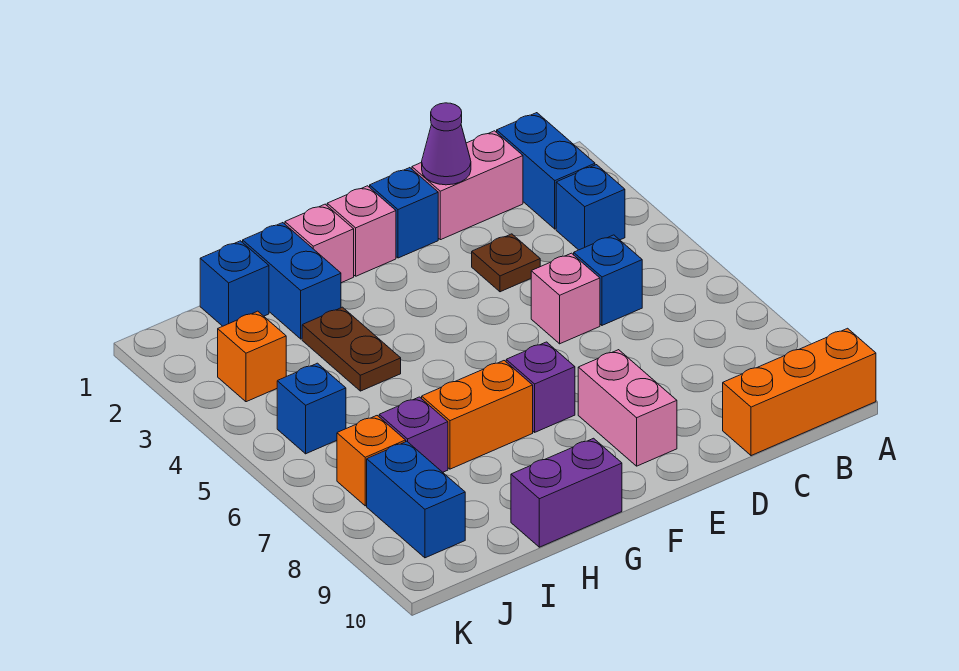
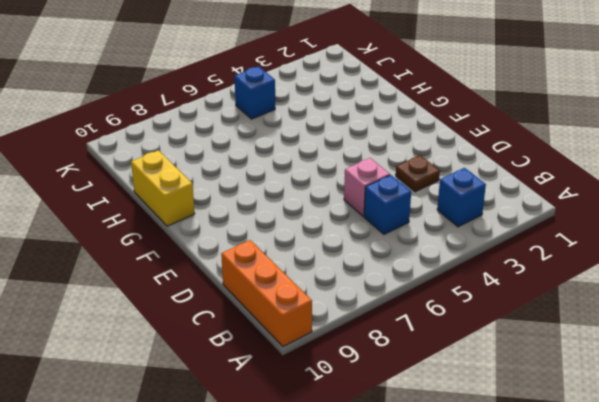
yellow brick G10:H10 level 1 -> purple brick G10:H10 level 1
none -> blue brick B1:B2 level 1
none -> pink brick C1:D1 level 1
none -> blue brick E1 level 1

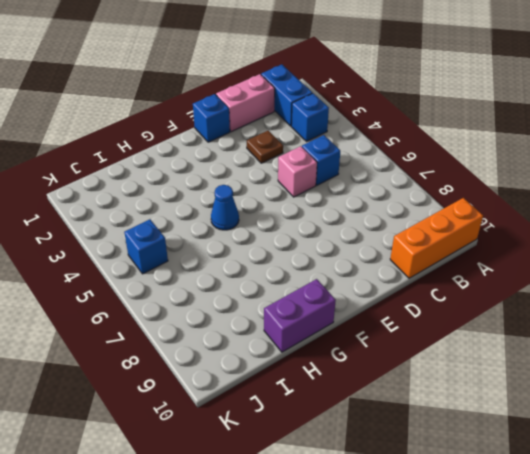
blue cone G5 level 1 -> none
none -> pink brick E8:E9 level 1
none -> pink brick F1 level 1
none -> purple brick F7 level 1

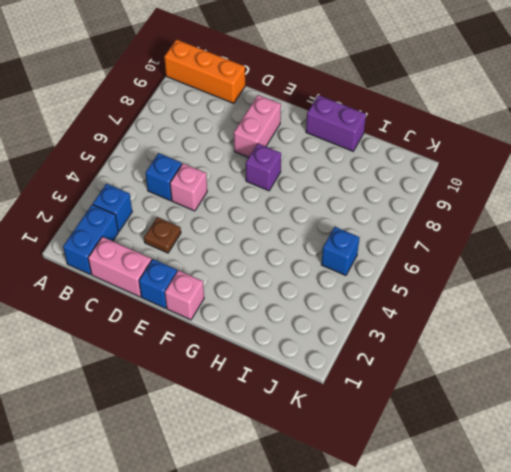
none -> pink brick G1 level 1
none -> orange brick G7:H7 level 1
none -> blue brick H1:H2 level 1

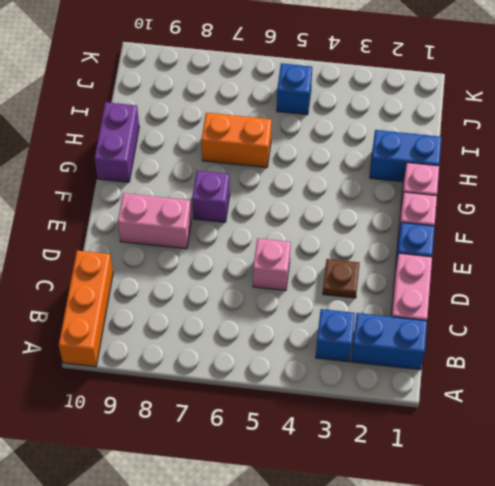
orange brick H6:H7 level 1 -> orange brick G7:H7 level 1
none -> blue brick C5 level 1
none -> brown plate H3:H4 level 1
none -> blue brick I1 level 1

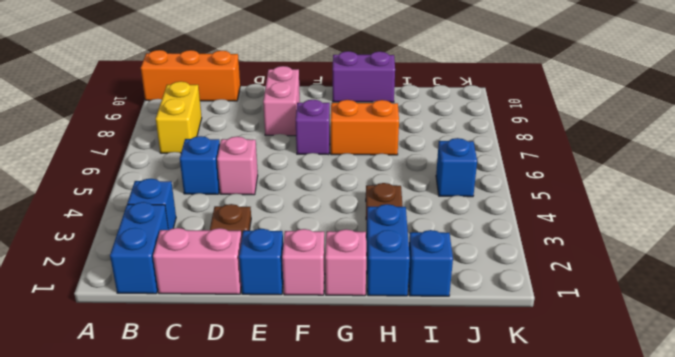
yellow brick B7:B8 level 1 -> none
none -> purple brick I7 level 1
none -> orange brick J3 level 1
none -> orange brick J7 level 1

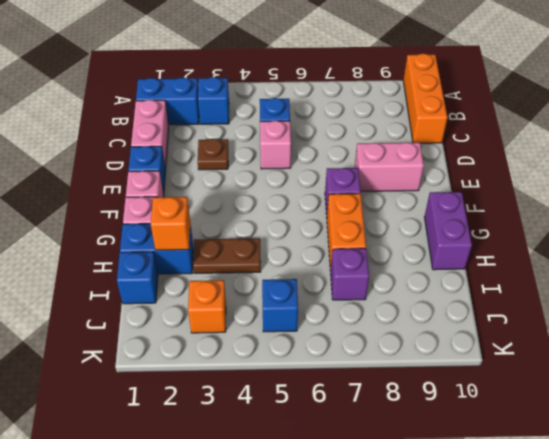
orange brick H2 level 2 -> orange brick J7 level 1
none -> blue brick J8:J9 level 1
none -> purple cone D1 level 2

